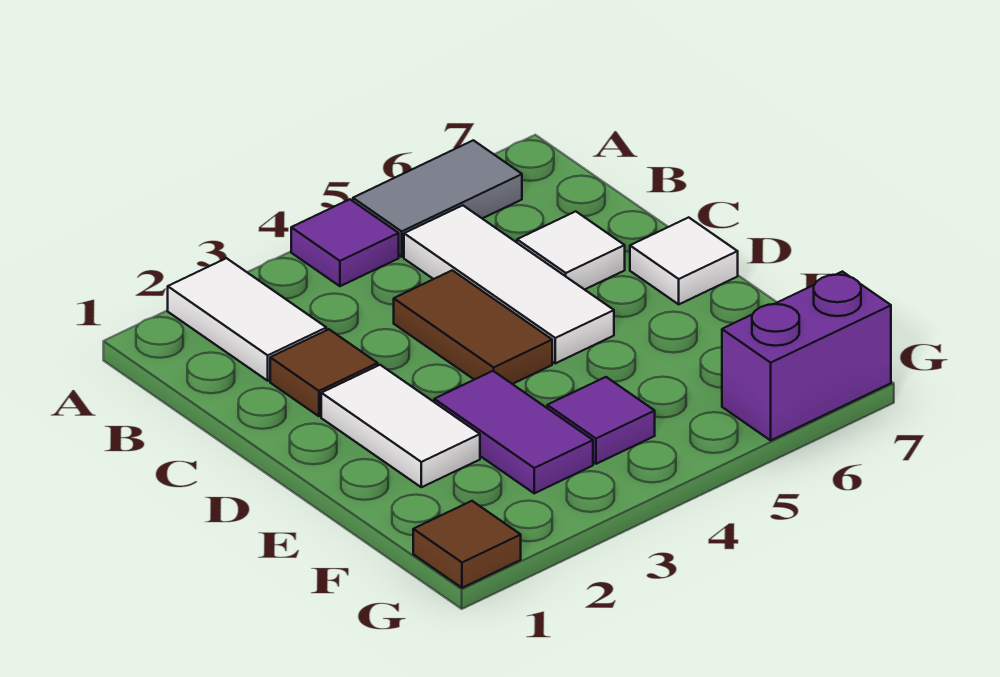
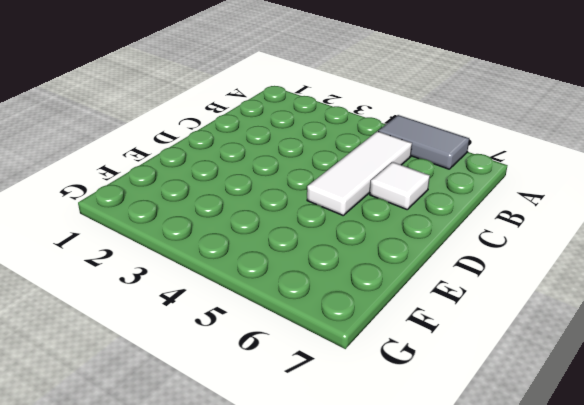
none -> white tile A2:B2 level 1
none -> purple tile A4 level 1
none -> brown tile C2 level 1

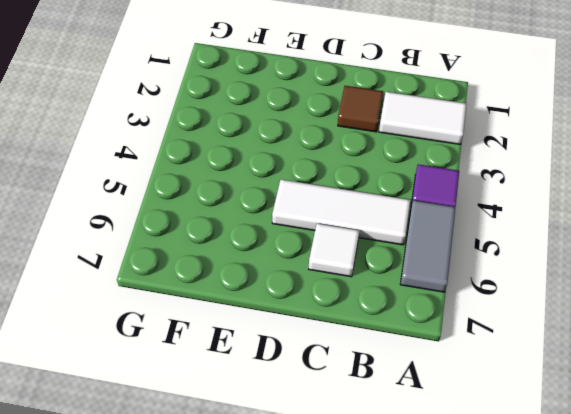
none -> brown tile C4:D4 level 1
none -> white tile D2:E2 level 1
none -> white tile D7 level 1

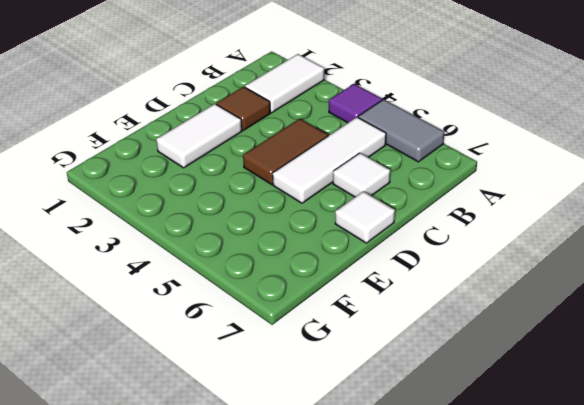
none -> purple tile E3:F3 level 1
none -> purple tile F4 level 1
none -> brown tile G1 level 1

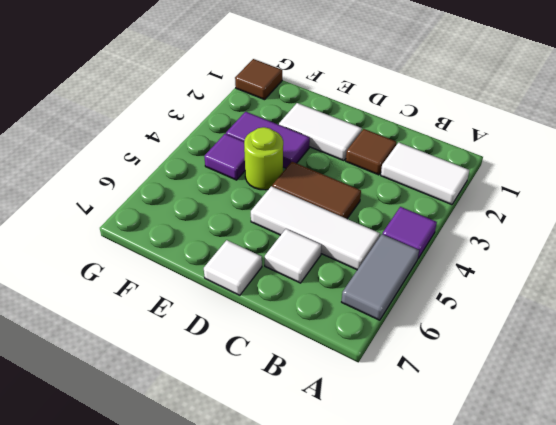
lime round brick E4 level 1 -> none
none -> purple brick G6:G7 level 1

